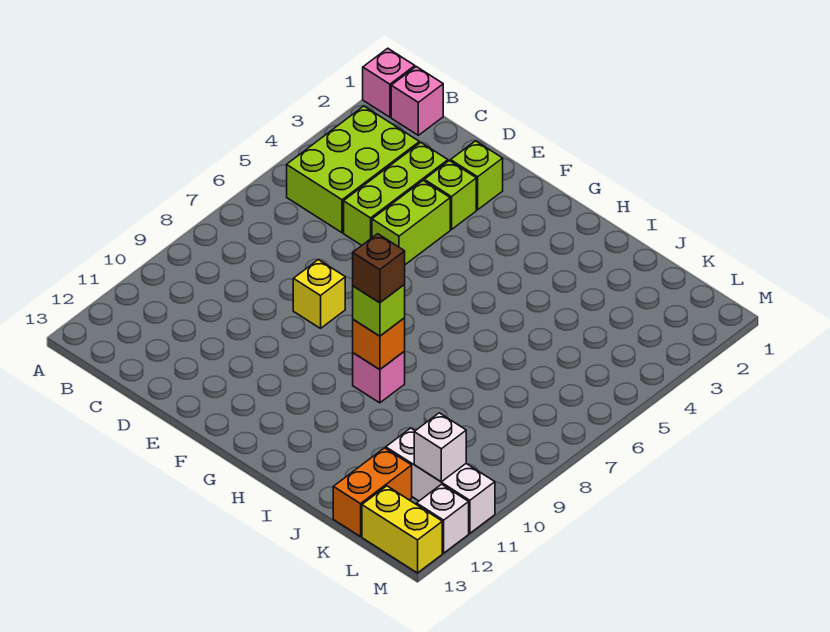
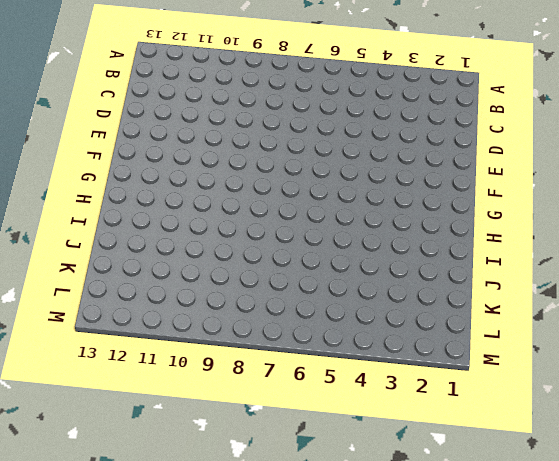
none -> pink brick A1 level 1
none -> pink brick B1 level 1
none -> lime brick B3:C5 level 1

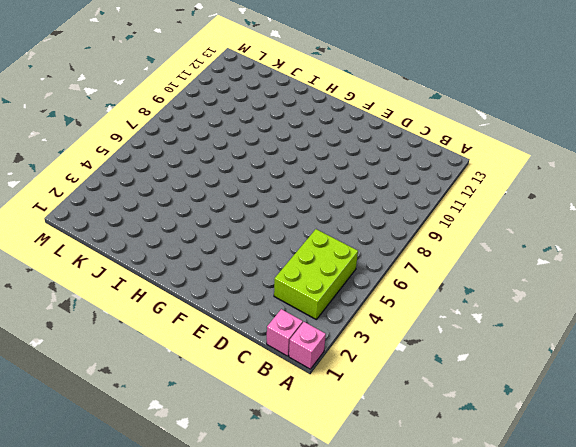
none -> lime brick D3:D5 level 1
none -> lime brick E2 level 1
none -> lime brick E3 level 1

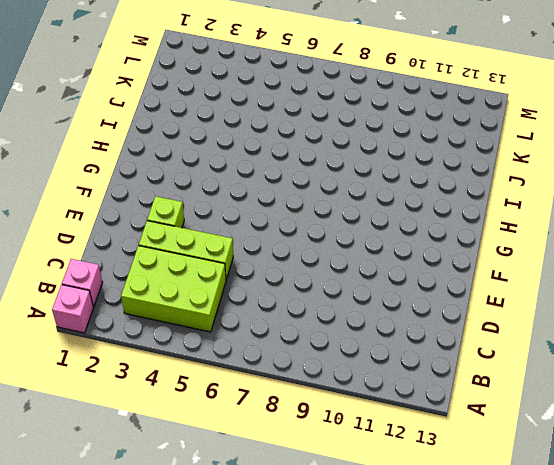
none -> lime brick E2 level 1
none -> lime brick E4:E5 level 1
none -> yellow brick E8 level 1

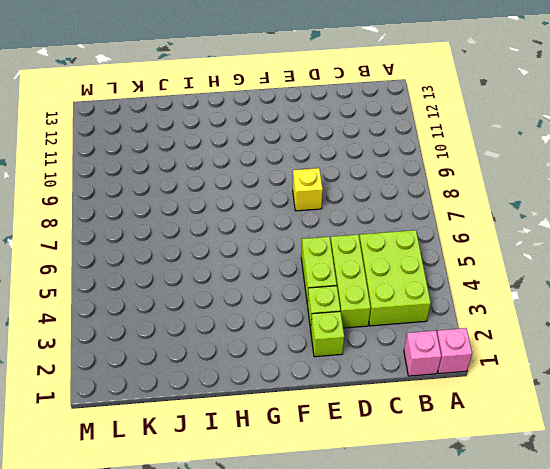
none -> pink brick H9 level 1
none -> white brick K11:M11 level 1
none -> orange brick K12:K13 level 1

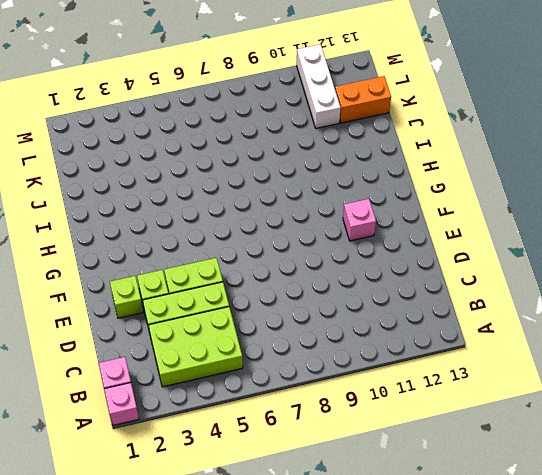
pink brick F11 level 1 -> pink brick H9 level 1
none -> yellow brick E8 level 1
none -> yellow brick L13:M13 level 1
none -> white brick M12 level 1

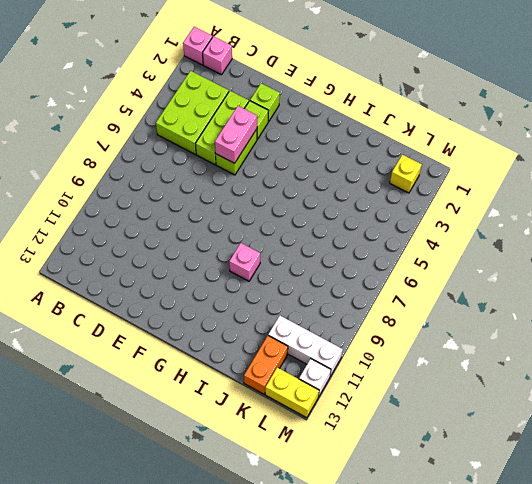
pink brick E4:E5 level 2 -> none
yellow brick L2 level 1 -> yellow brick E8 level 1
none -> orange brick H9 level 2
none -> white brick L11 level 2
none -> lime brick H9 level 3

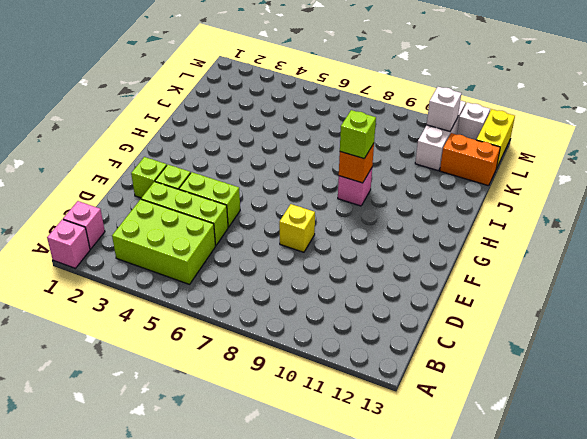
none -> brown brick H9 level 4

